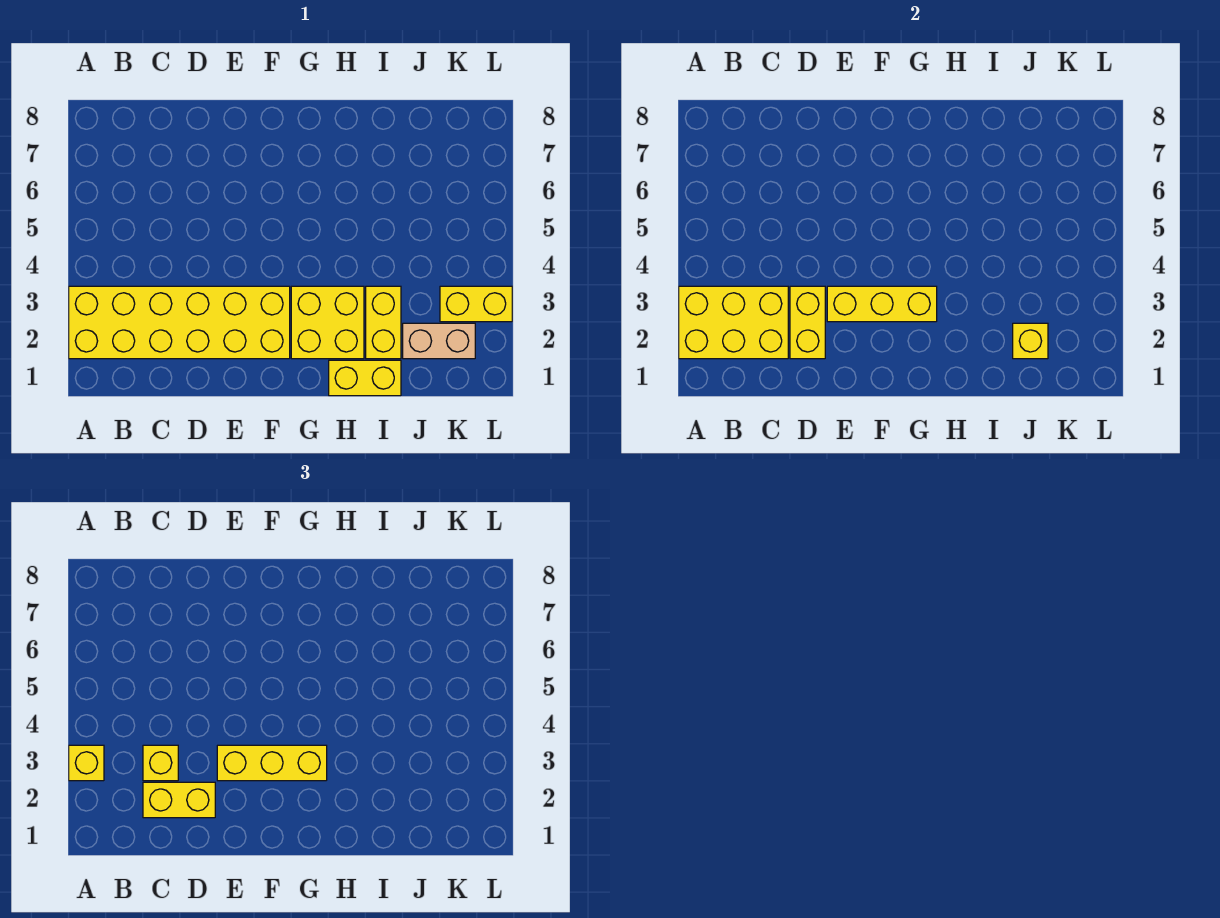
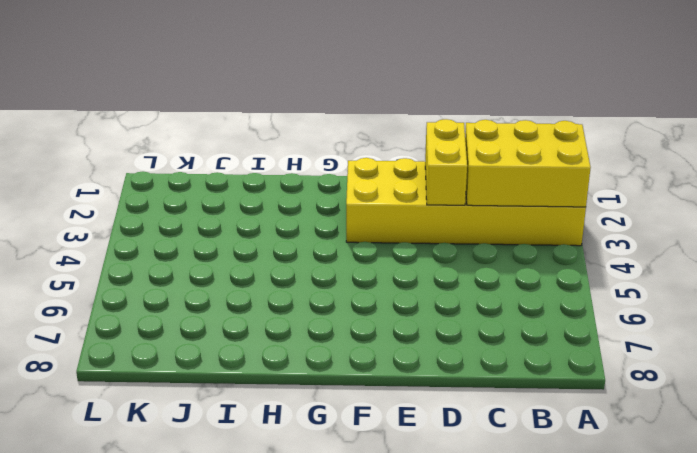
none -> yellow brick G2:H3 level 1
none -> yellow brick H1:I1 level 1
none -> yellow brick I2:I3 level 1

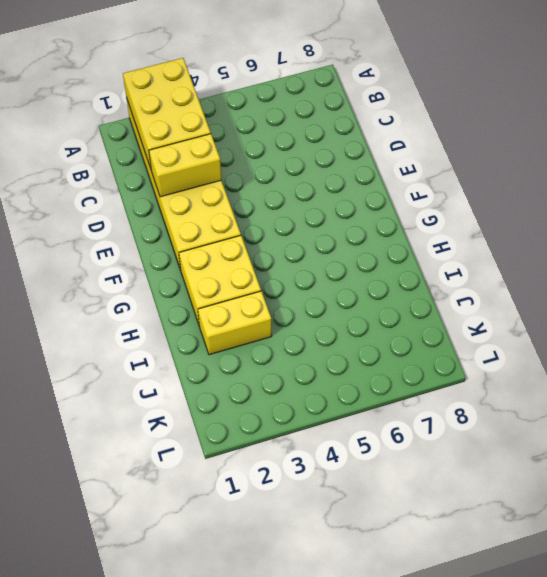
none -> yellow brick H1:I1 level 1
none -> tan brick J2:K2 level 1
none -> yellow brick K3:L3 level 1

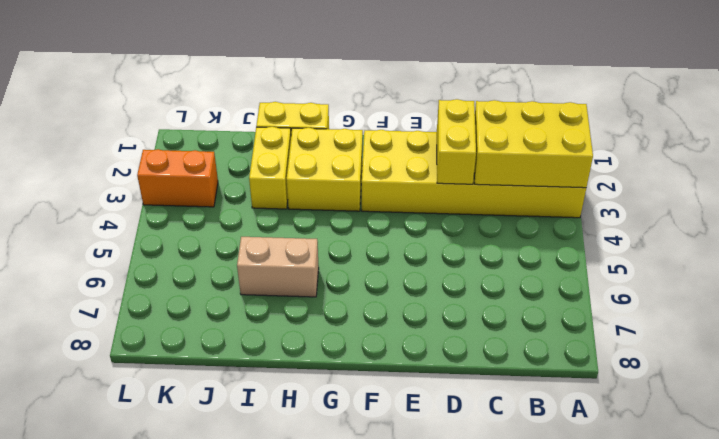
tan brick H6:I6 level 1 -> tan brick J2:K2 level 1
orange brick K3:L3 level 1 -> yellow brick K3:L3 level 1
none -> yellow brick E3:G3 level 2
none -> yellow brick J2 level 2
none -> yellow brick A3 level 3

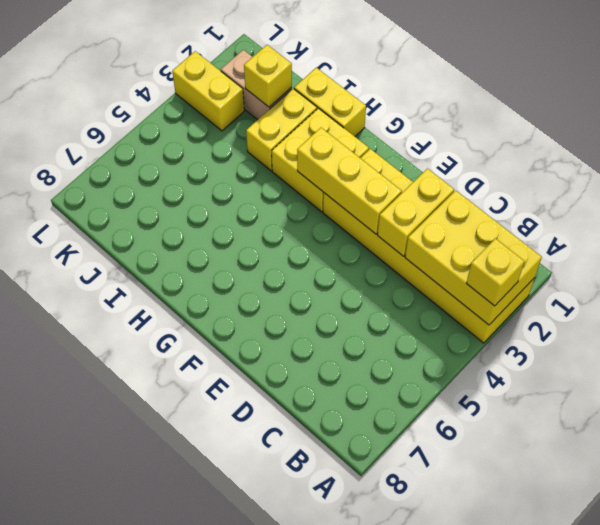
none -> yellow brick C2:D2 level 3
none -> yellow brick C3 level 3
none -> yellow brick E3:G3 level 3

